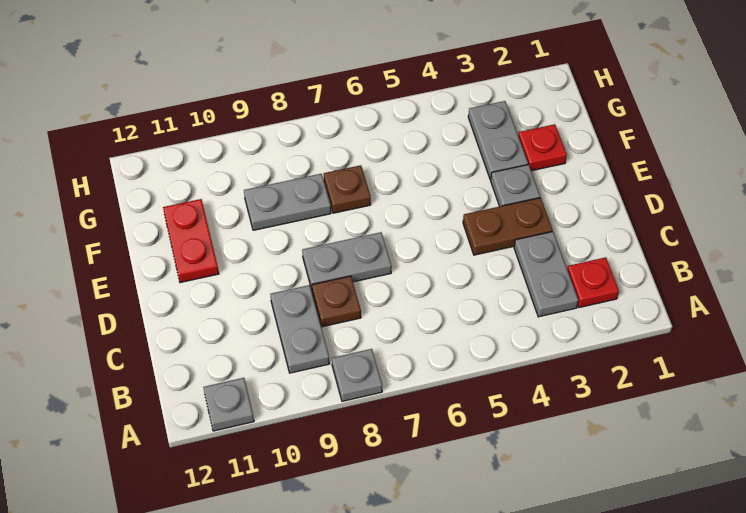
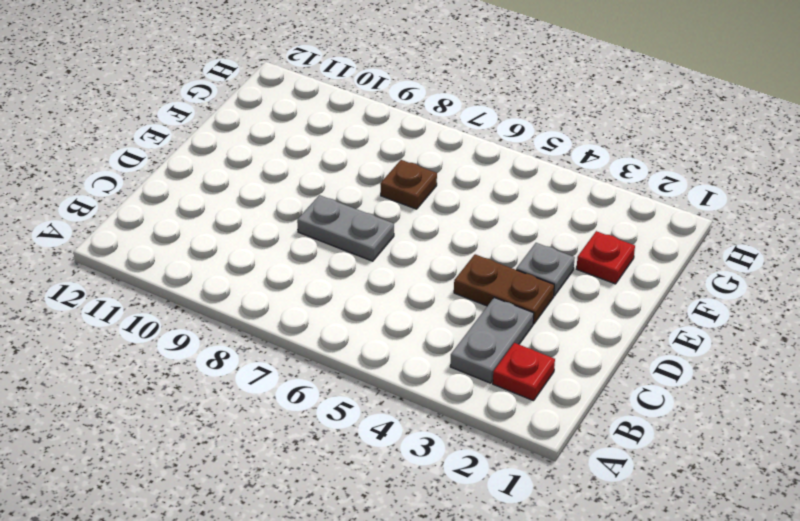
none -> grey plate A8 level 1
none -> grey plate A11 level 1
none -> grey plate B9:C9 level 1

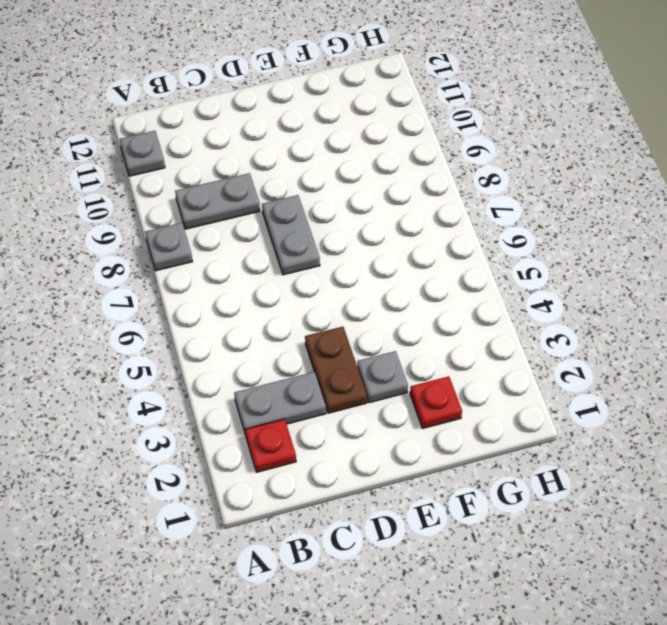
none -> brown plate C8 level 1
none -> red plate E11:F11 level 1
none -> grey plate F3:G3 level 1

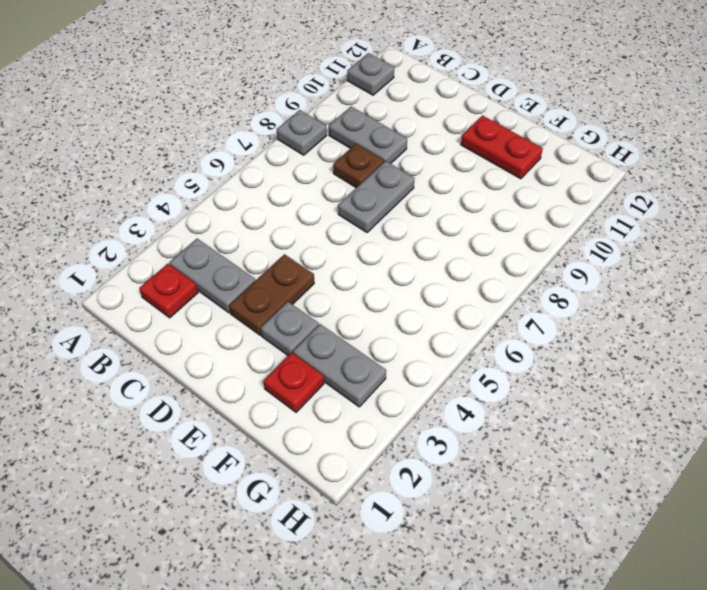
none -> brown plate F7 level 1
none -> grey plate F8:F9 level 1

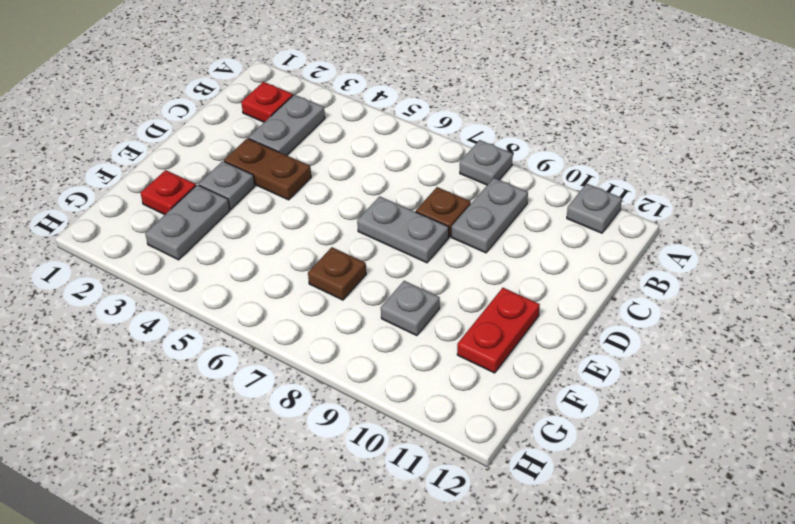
grey plate F9 level 1 -> grey plate F8:F9 level 1

